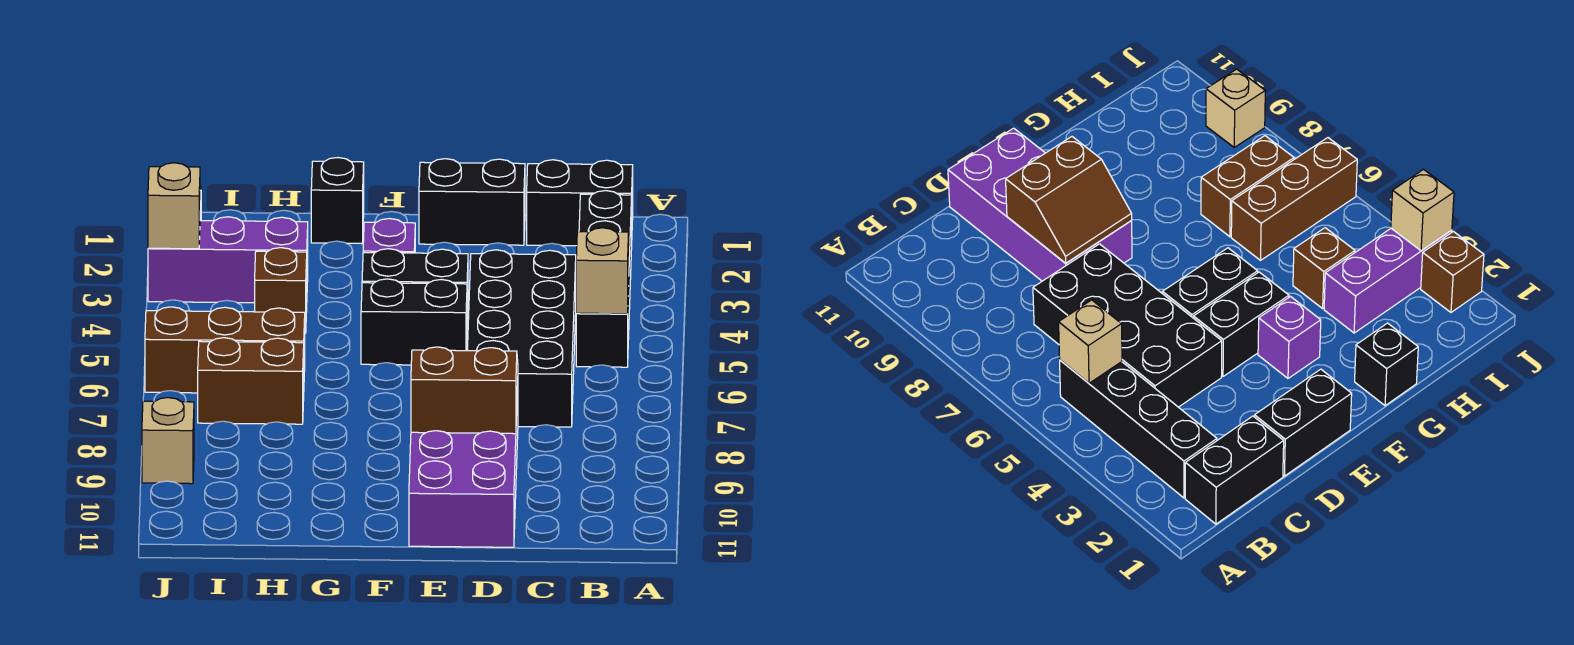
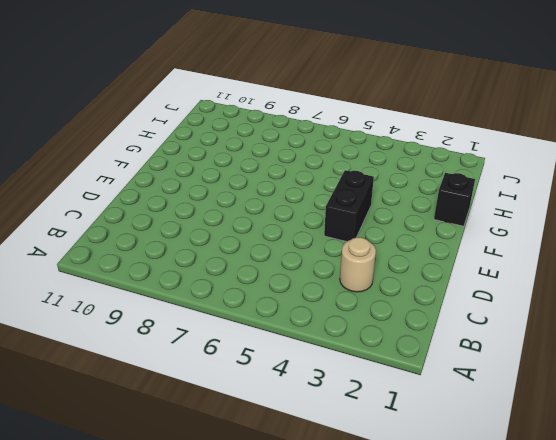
tan round brick C3 level 1 -> none
none -> black brick B1:C1 level 1
none -> black brick B2:B5 level 1
none -> black brick C4:D7 level 1

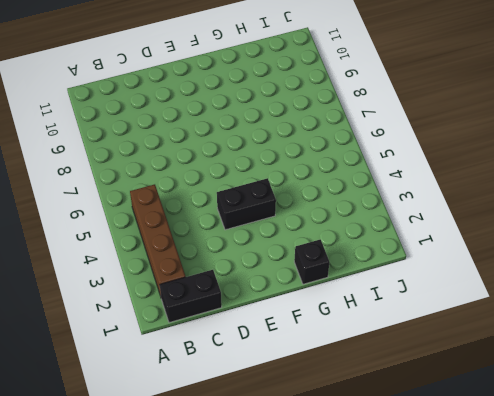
brown brick B2:B5 level 1 -> black brick B2:B5 level 1
none -> black brick C4:D7 level 1
none -> black brick D1:E1 level 1
none -> purple brick D8:E11 level 1

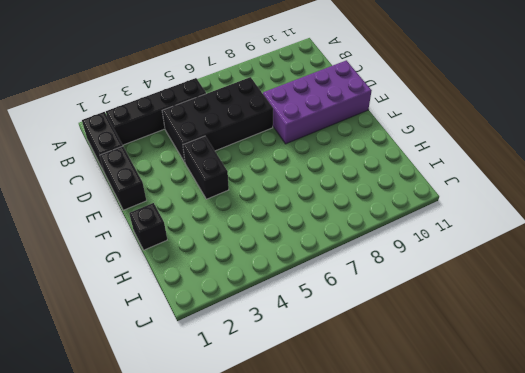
none -> black brick E5:F5 level 1
none -> purple brick F3 level 1
none -> purple brick H3:J3 level 1

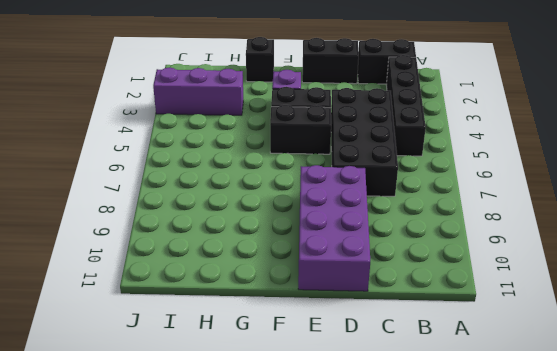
none -> brown brick H4 level 1
none -> brown brick H6:J6 level 1
none -> brown brick H7:I7 level 1

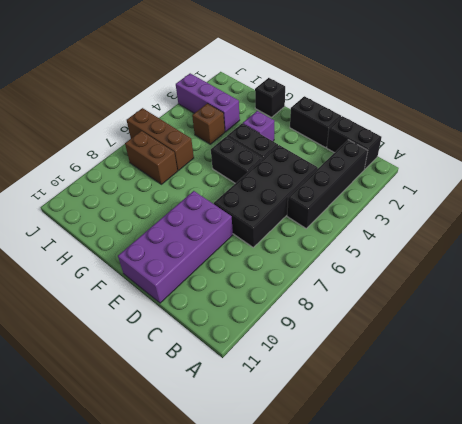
none -> brown brick J2 level 1
none -> tan brick J9 level 1
none -> tan brick B5 level 2

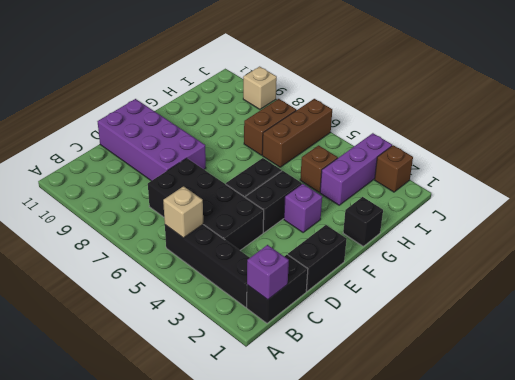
purple brick B1 level 2 -> none
none -> brown slope D8:E9 level 2 top 9
none -> tan brick J3 level 2

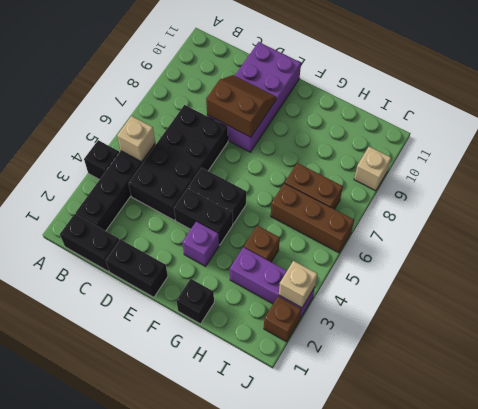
black brick A4 level 1 -> none
brown slope D8:E9 level 2 top 8 -> brown slope D8:E9 level 2 top 9

